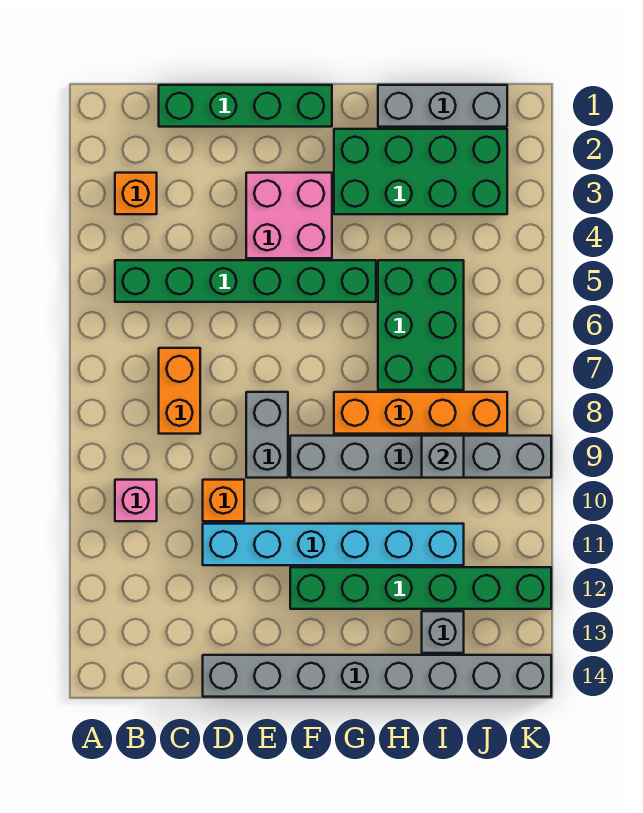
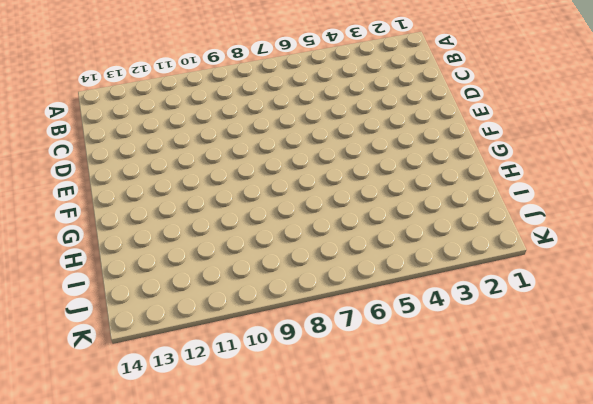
none -> orange brick B3 level 1
none -> green brick B5:G5 level 1
none -> pink brick B10 level 1

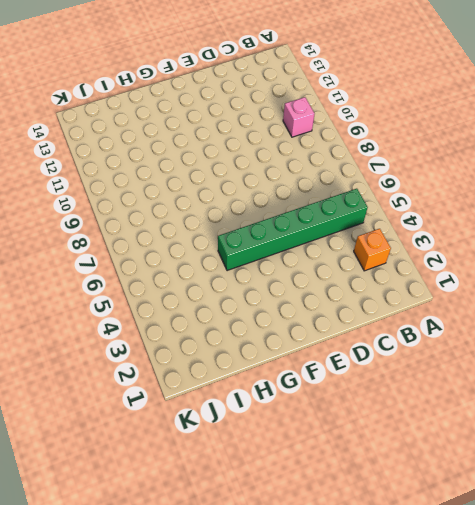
none -> green brick C1:F1 level 1
none -> orange brick C7:C8 level 1
none -> orange brick D10 level 1

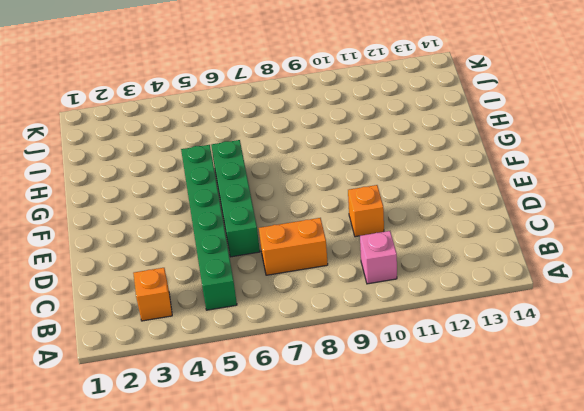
green brick D6:G6 level 1 -> green brick C1:F1 level 1
none -> cyan brick D11:I11 level 1
none -> grey brick D14:K14 level 1
none -> pink brick E3:F4 level 1

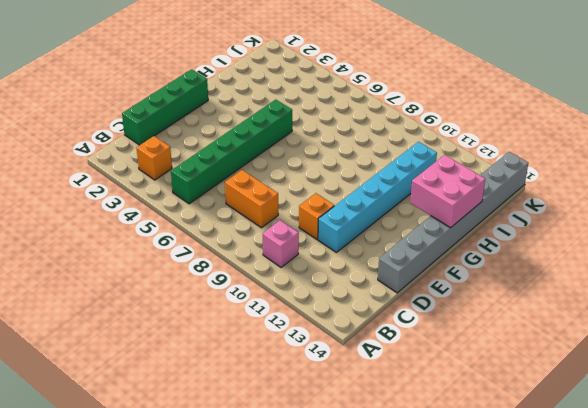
pink brick G13:H14 level 2 -> pink brick E3:F4 level 1
none -> grey brick E8:E9 level 1
none -> grey brick F9:K9 level 1
none -> green brick F12:K12 level 1

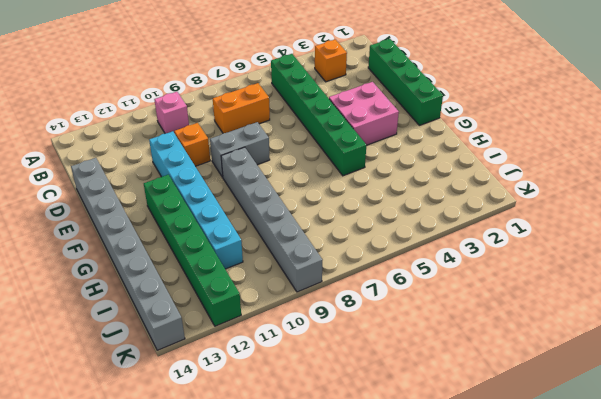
none -> green brick G2:J3 level 1
none -> orange brick G8:J8 level 1
none -> grey brick H1:J1 level 1

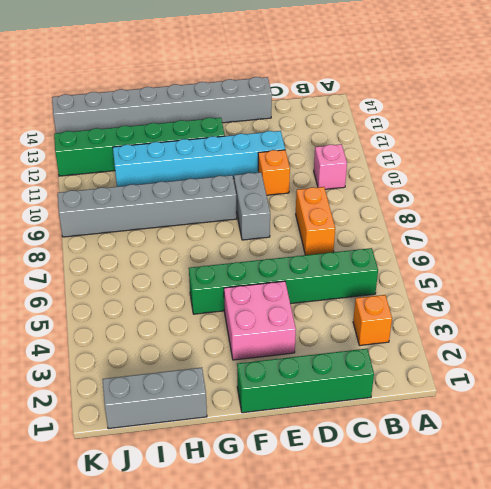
none -> green brick G2:J3 level 1
none -> orange brick G8:J8 level 1
none -> green brick H5:I7 level 1

